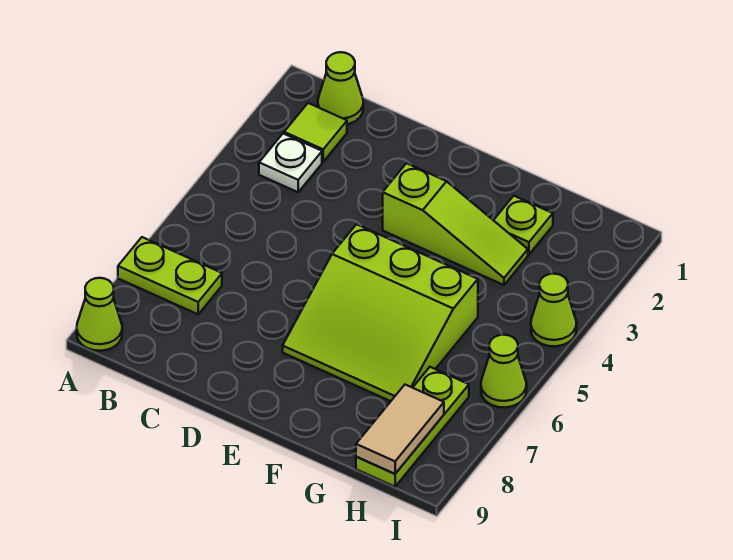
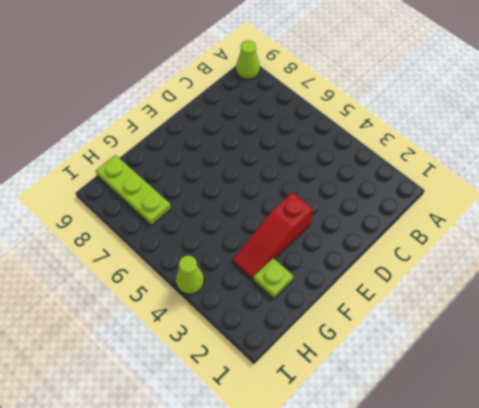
red slope E3:G3 level 1 top E -> lime slope E3:G3 level 1 top E
none -> lime plate A7:B7 level 1
none -> lime cone B1 level 1
none -> lime tile B2 level 1

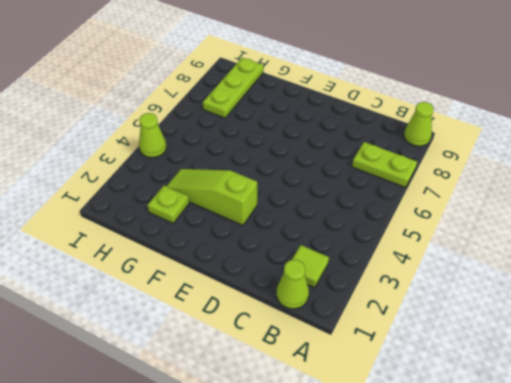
none -> white plate B3 level 1
none -> lime slope E5:G7 level 1 top 5
none -> lime cone I6 level 1

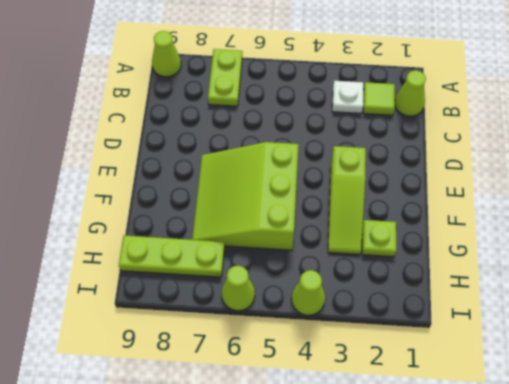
none -> tan tile H8:H9 level 2

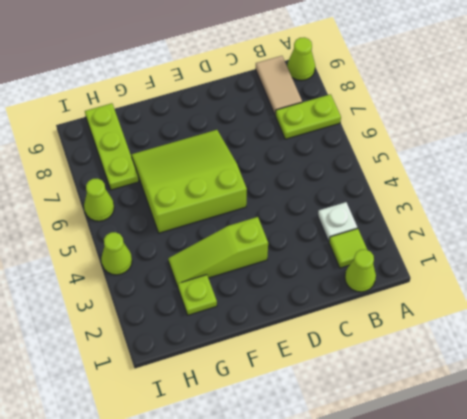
tan tile B8:B9 level 1 -> tan tile H8:H9 level 2

